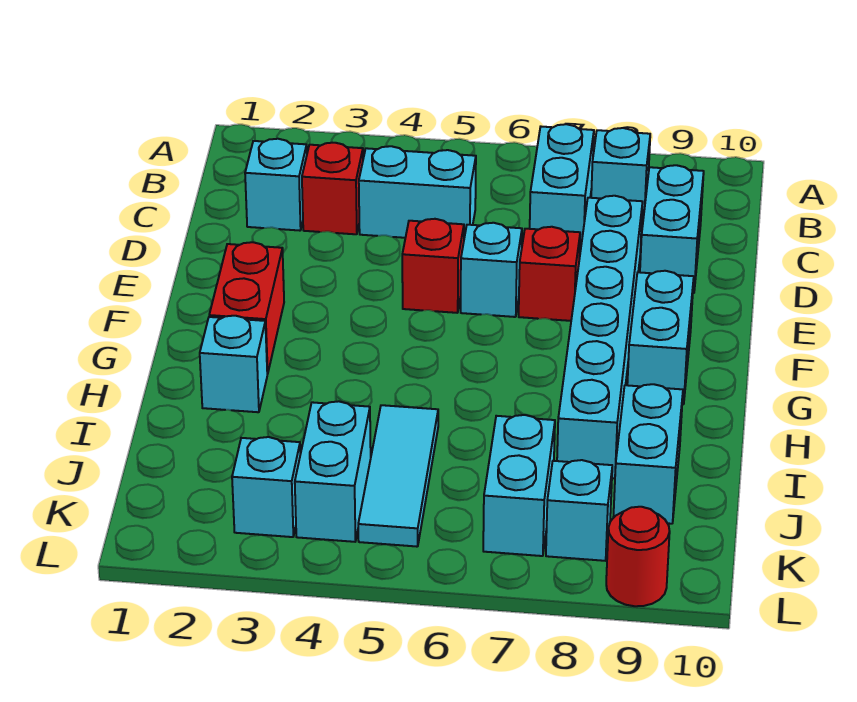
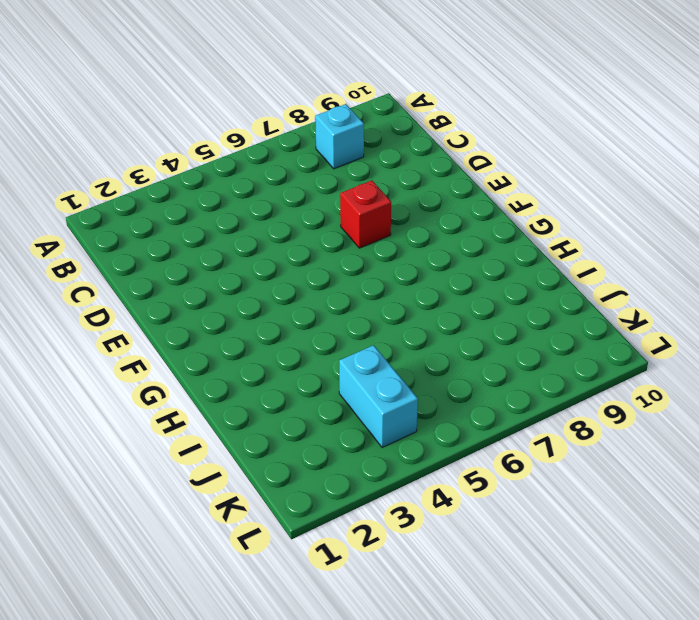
none -> cyan brick B7:C7 level 1
none -> cyan brick C2 level 1
none -> red brick C3 level 1

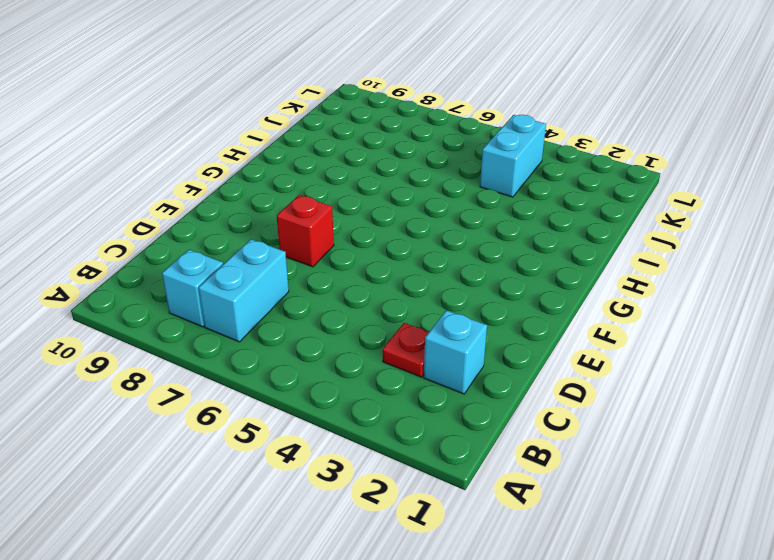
red plate C3 level 1 -> red brick C3 level 1
none -> cyan brick C4:C5 level 1
none -> cyan brick C9:D9 level 1
none -> cyan brick D8:I8 level 1

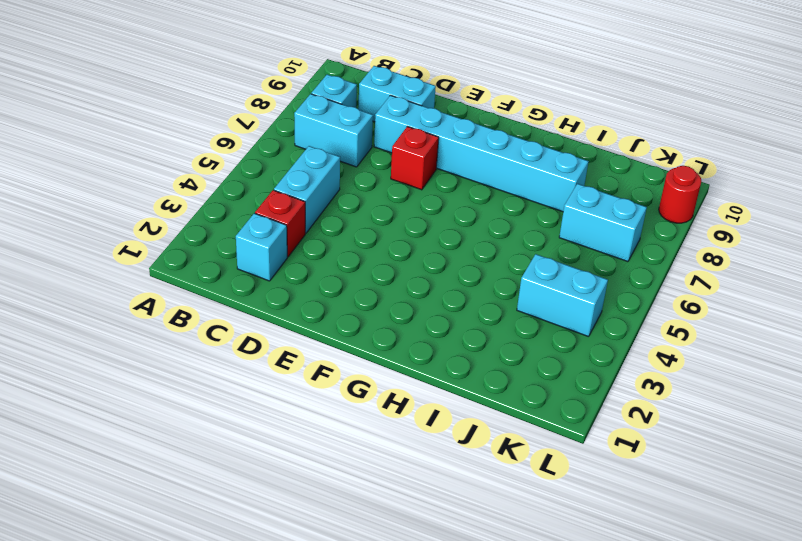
none -> red brick E5 level 1
none -> cyan brick E6 level 1
none -> red brick F2:G2 level 1

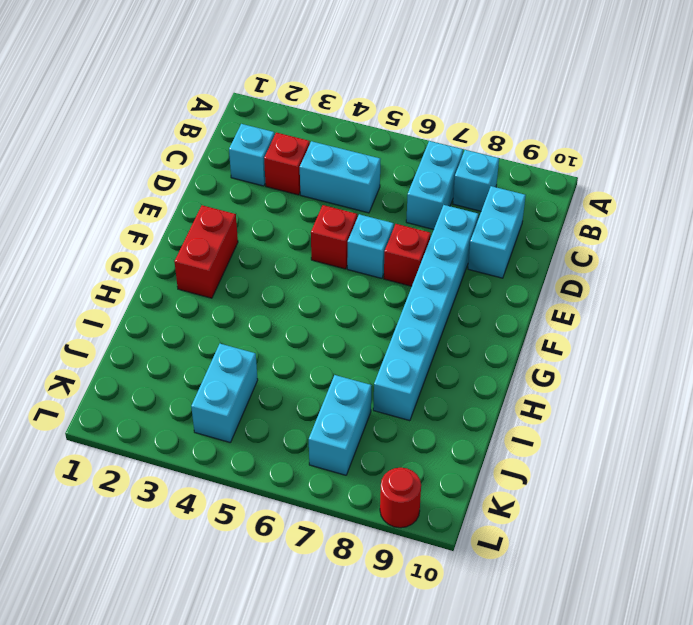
none -> cyan brick F9:G9 level 1
none -> cyan brick H2 level 1
none -> cyan tile I5:K5 level 1

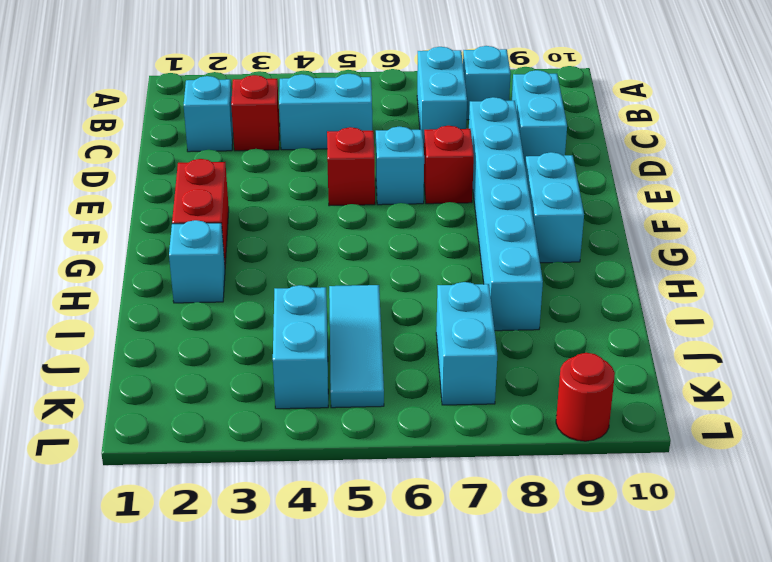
none -> cyan brick I9:J9 level 1
none -> cyan brick K3 level 1
none -> cyan brick K8 level 1

